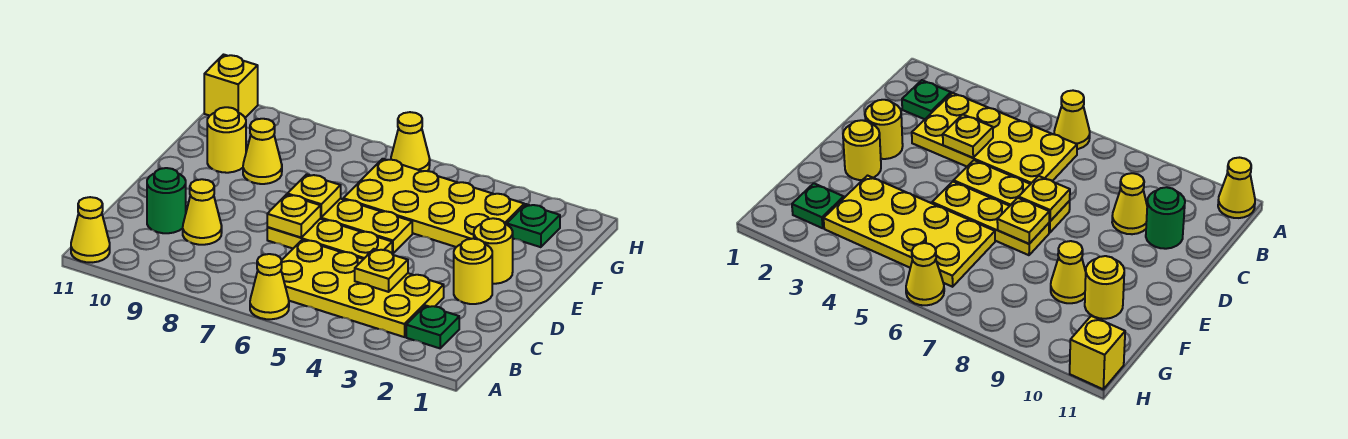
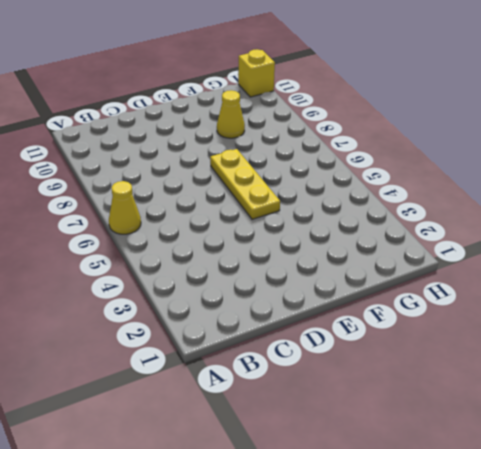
none -> yellow cone A11 level 1
none -> green plate B2 level 1
none -> yellow plate B3:C6 level 1

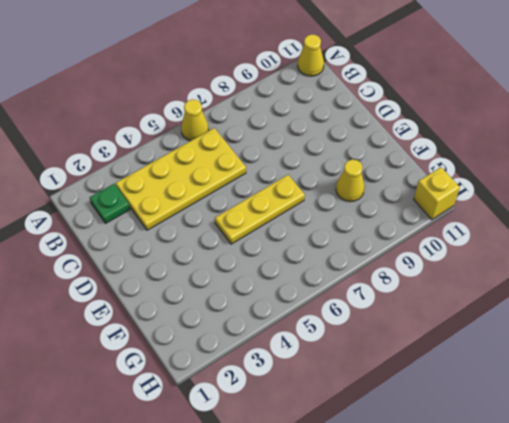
none -> yellow cone C9 level 1
none -> green round brick C10 level 1
none -> yellow round brick D2 level 1

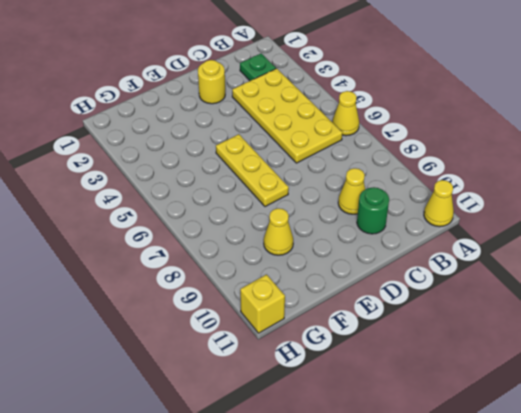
none -> yellow plate D5:D7 level 1
none -> yellow round brick E2 level 1
none -> yellow plate F3:G6 level 1

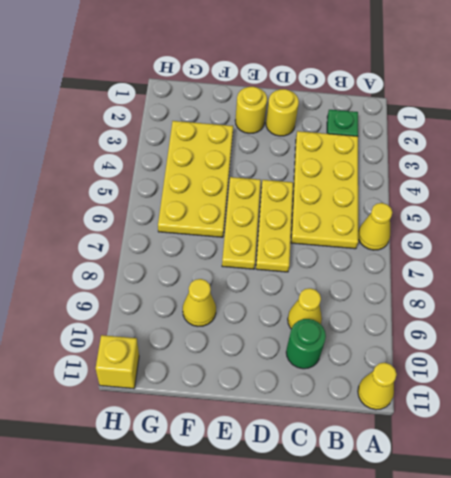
none -> yellow round brick F10 level 1
none -> green plate G2 level 1
none -> yellow cone H6 level 1

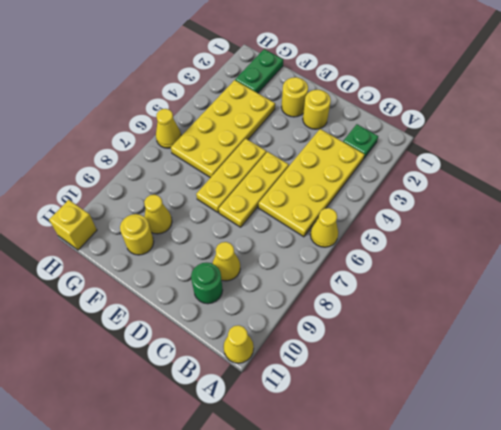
green plate G1:G2 level 1 -> green plate G2 level 1
none -> yellow plate C4 level 2
none -> yellow plate D7 level 2
none -> yellow plate E7 level 2

